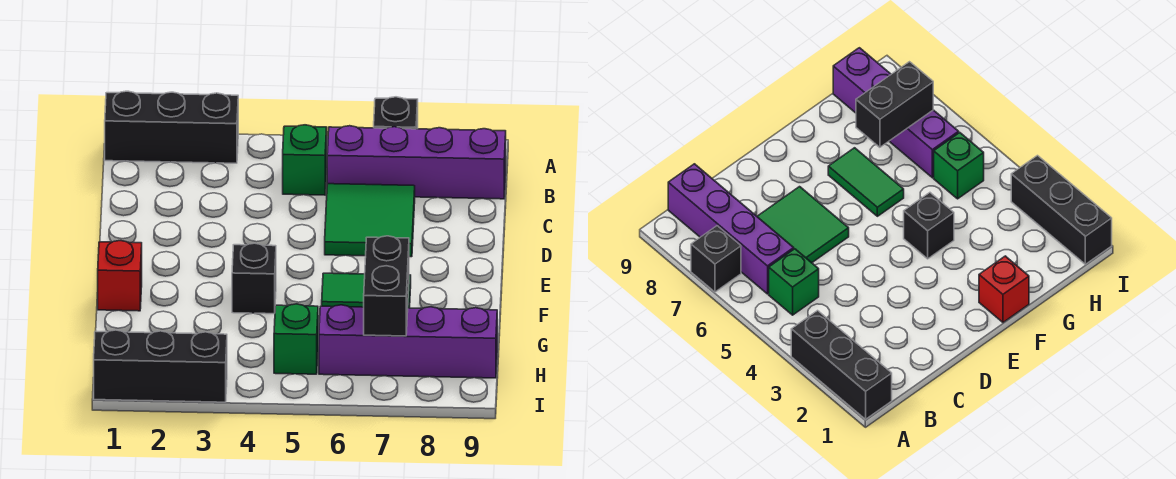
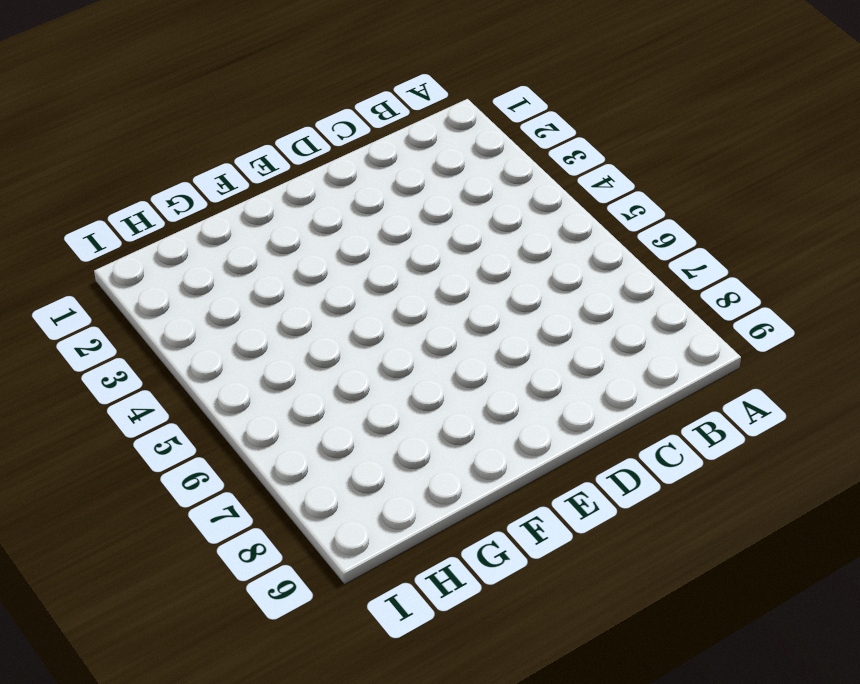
none -> black brick A1:A3 level 1
none -> black brick A7 level 1
none -> green brick B5 level 1

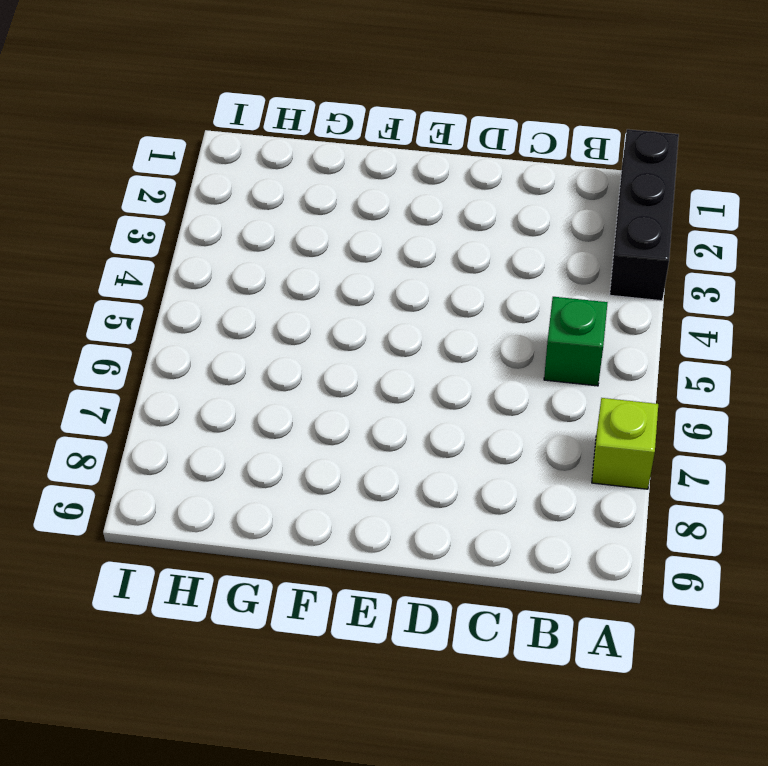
lime brick A7 level 1 -> black brick A7 level 1
none -> purple brick B6:B9 level 1
none -> green tile C6:D7 level 1
none -> red brick F1 level 1

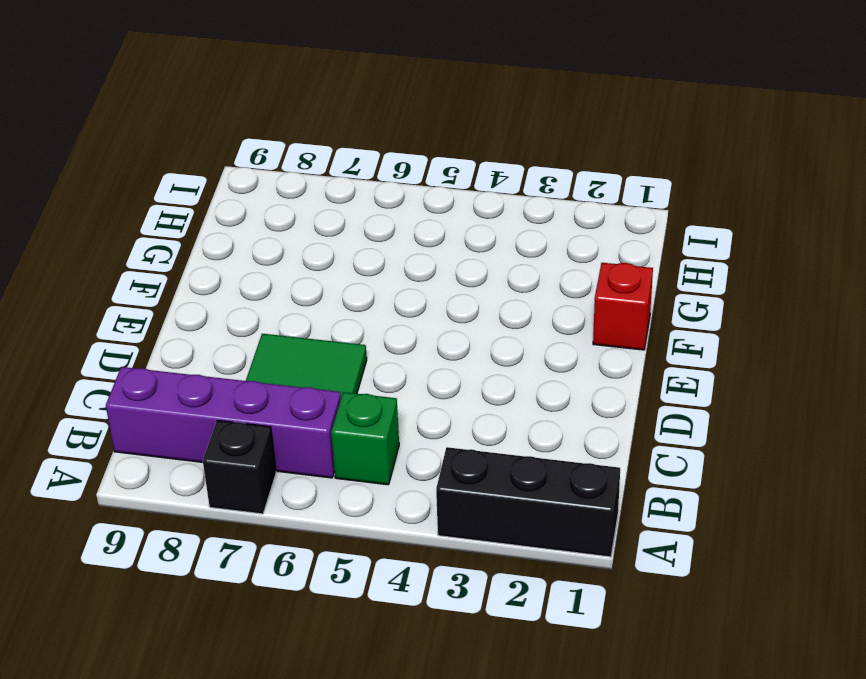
none -> black brick F4 level 1
none -> green tile F6:F7 level 1
none -> green brick H5 level 1

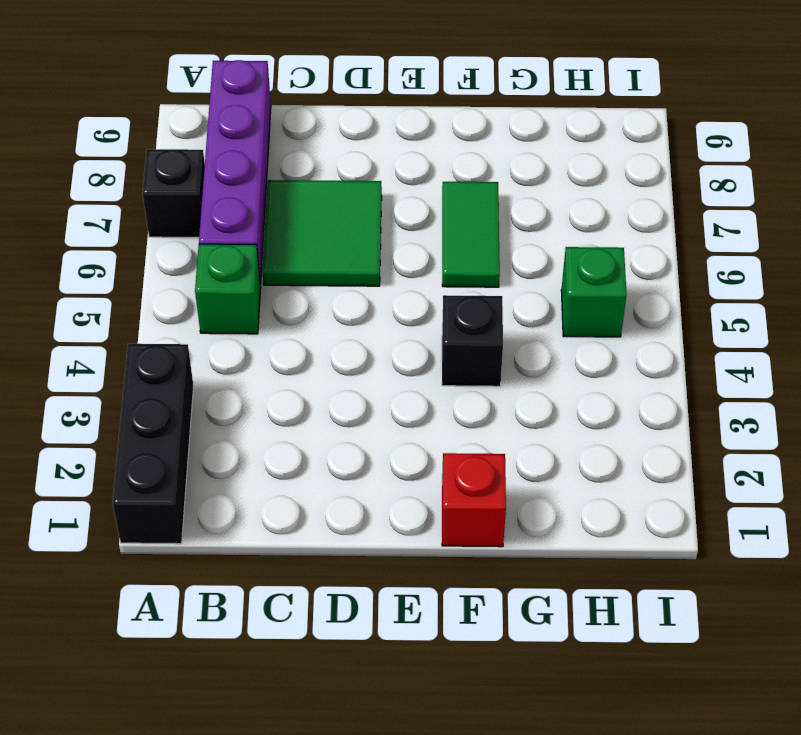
none -> purple brick H6:H9 level 1
none -> black brick I1:I3 level 1
none -> black brick G7:H7 level 2

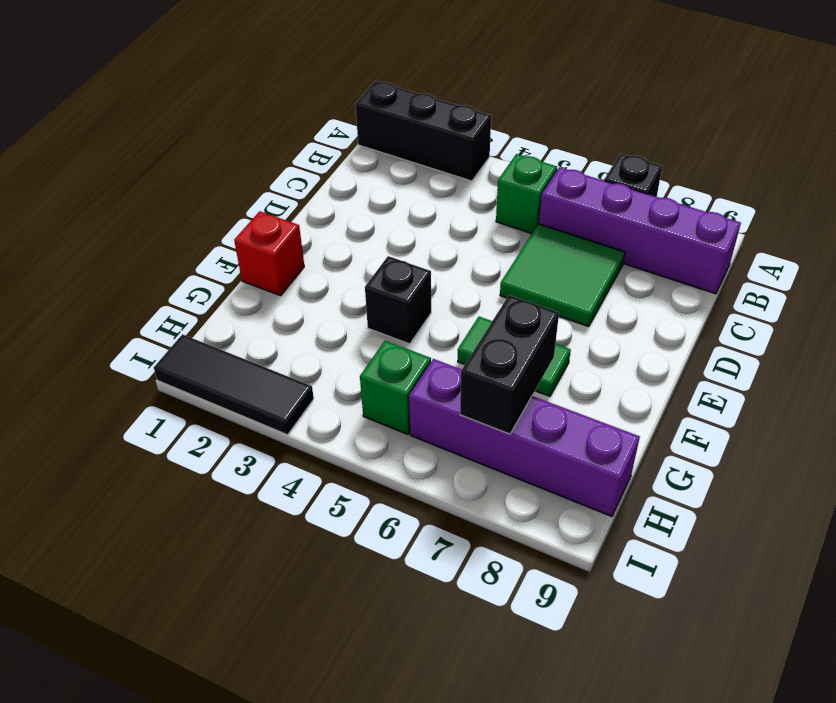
black tile I1:I3 level 1 -> black brick I1:I3 level 1

